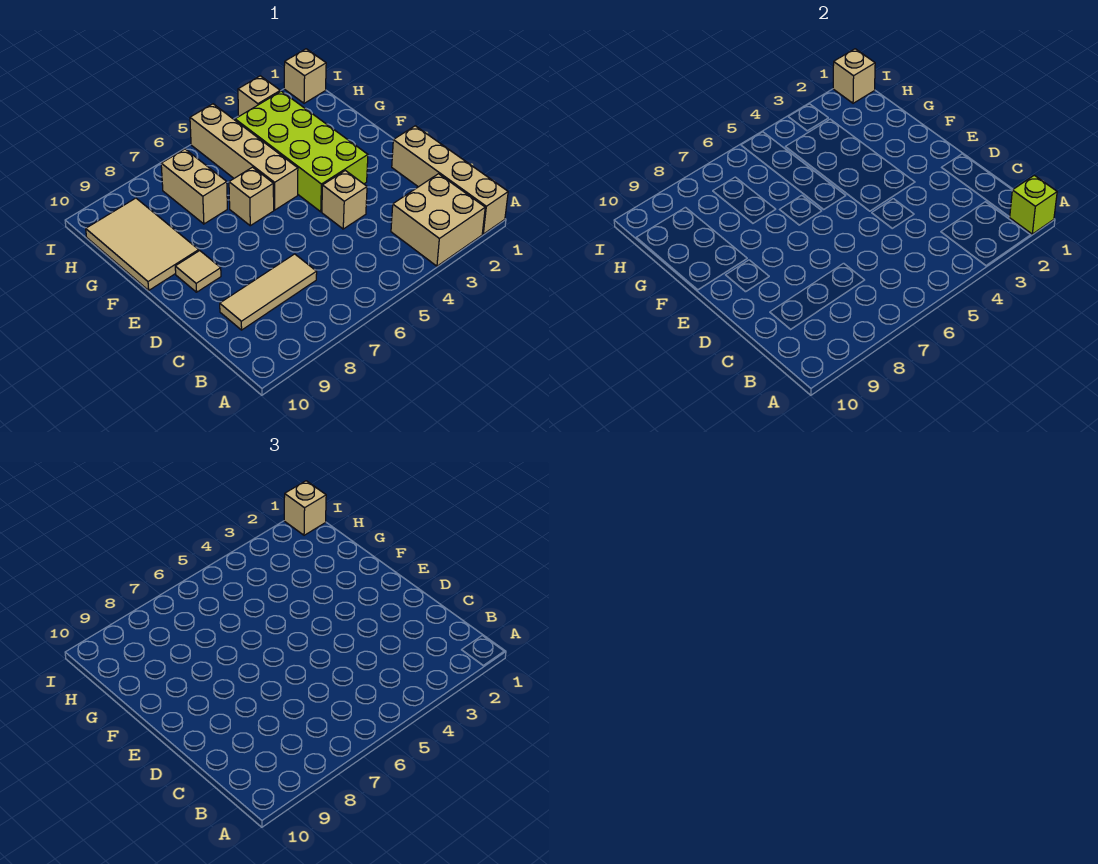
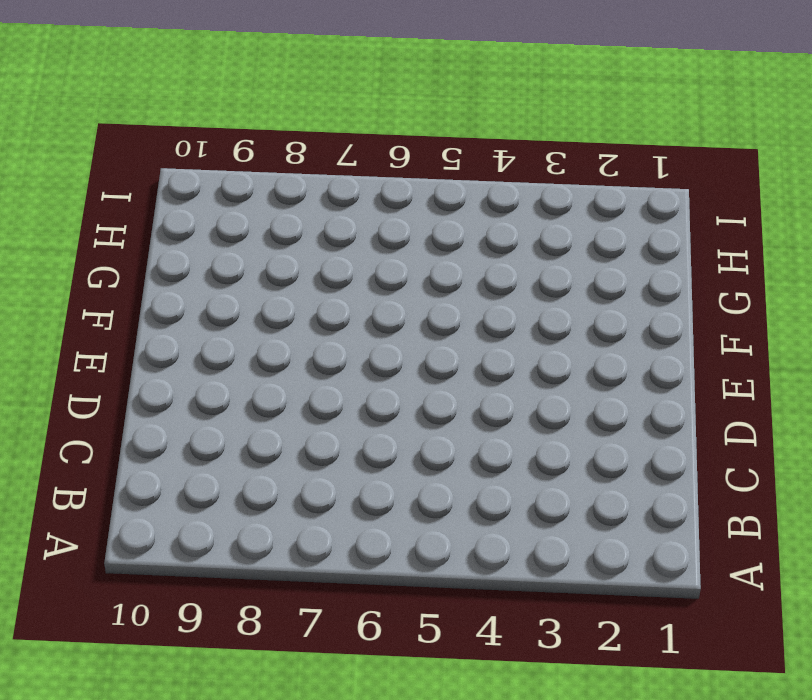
none -> tan brick A1:D1 level 1
none -> tan brick A2:B3 level 1
none -> tan tile C7:C9 level 1

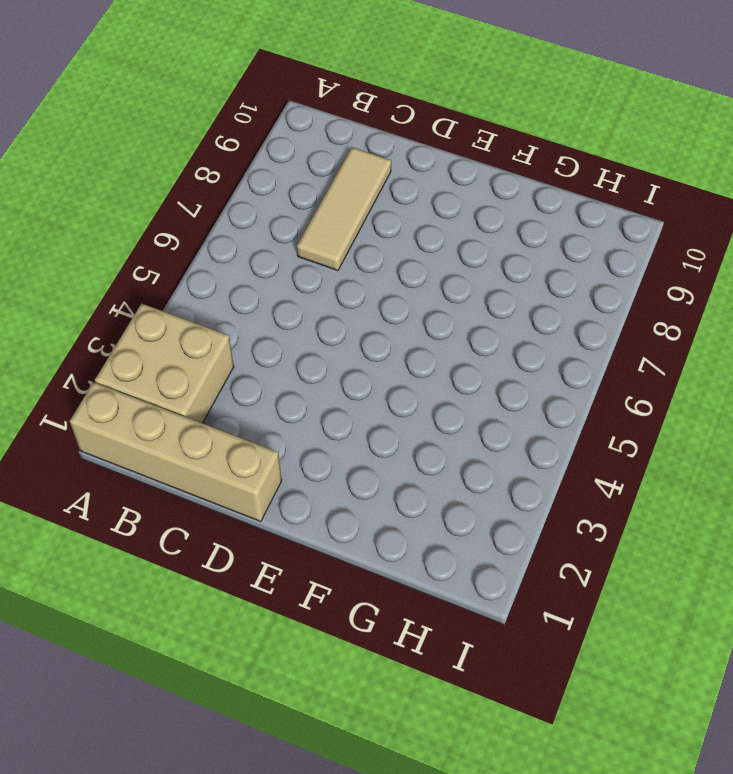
none -> tan brick D4 level 1
none -> lime brick E3:H4 level 1
none -> tan tile E9 level 1

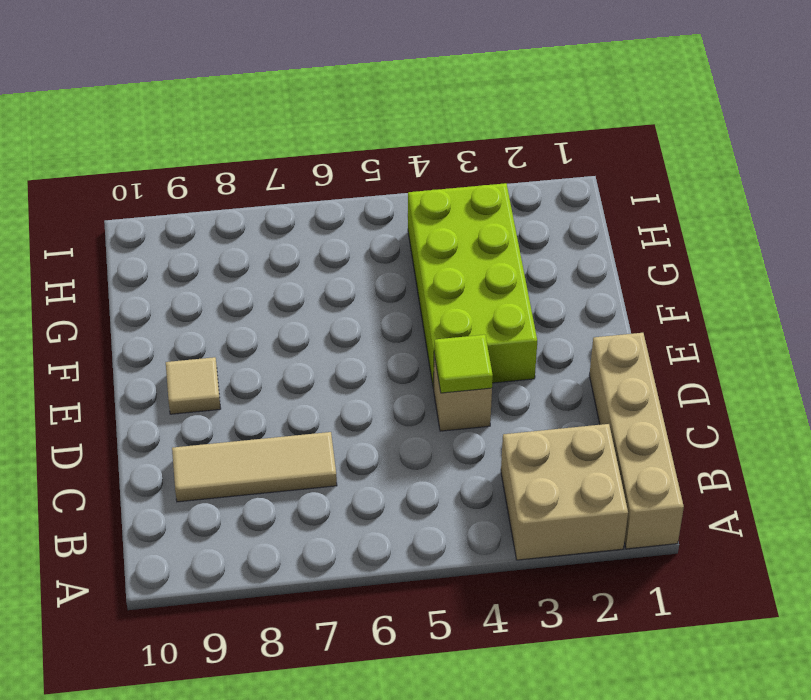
lime tile D4 level 2 -> none
none -> tan brick F5:I5 level 1
none -> tan brick F6 level 1
none -> tan tile F9:H10 level 1

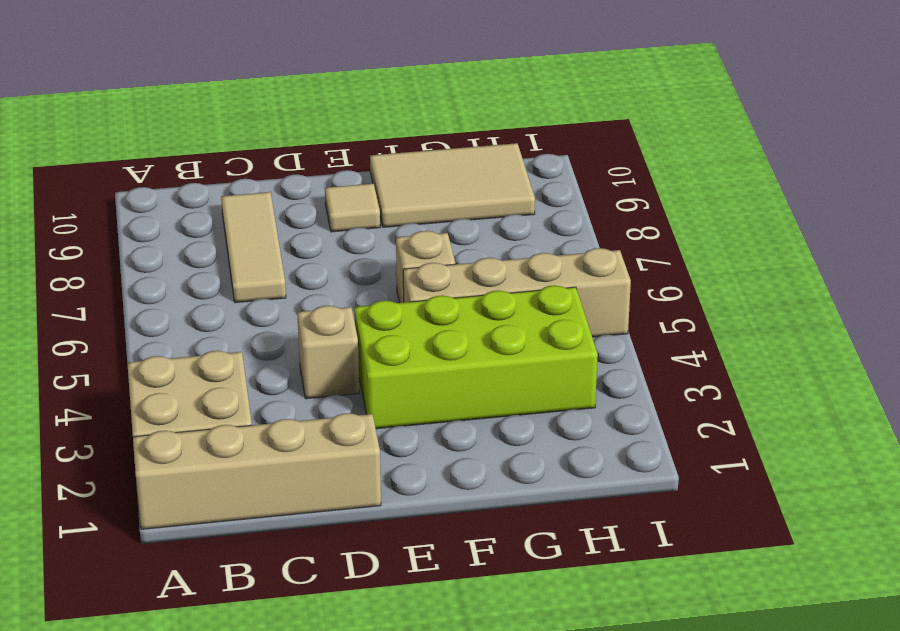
none -> tan brick G7:H7 level 1
none -> tan brick I1 level 1
none -> tan brick I3 level 1

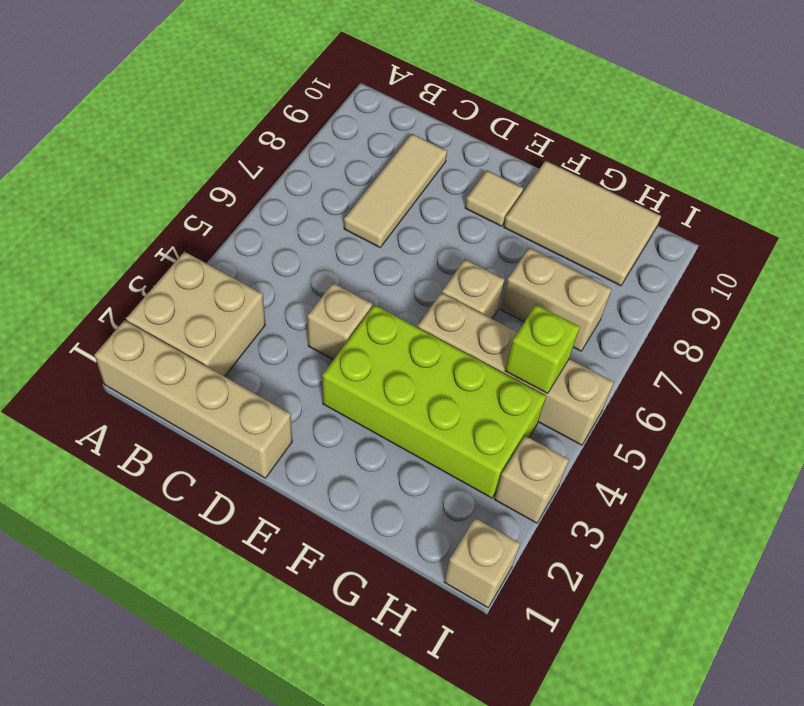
lime brick H5 level 2 -> lime brick A1 level 2
none -> tan brick I1 level 2
none -> tan brick I1 level 3

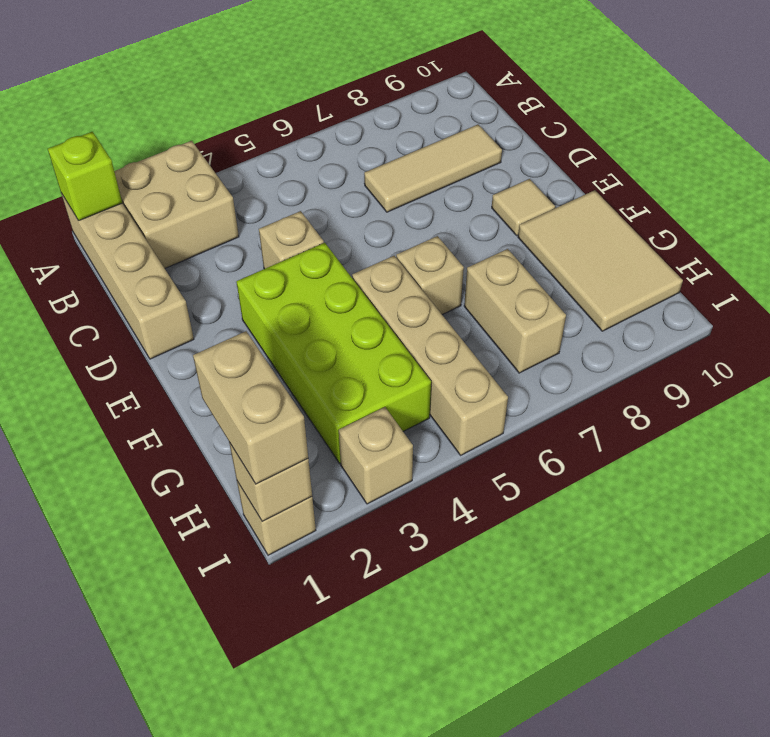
tan brick H1:I1 level 3 -> tan brick I1 level 3

